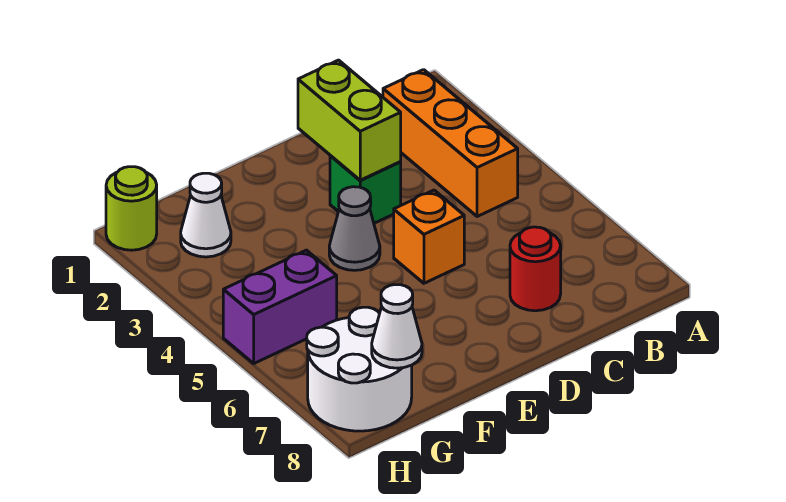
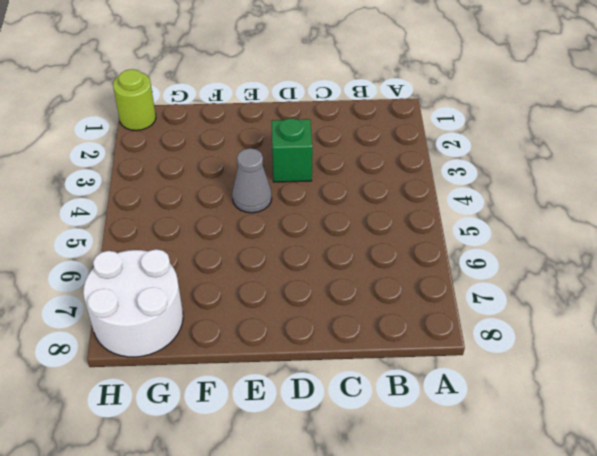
none -> orange brick B2:B4 level 1
none -> red round brick C7 level 1

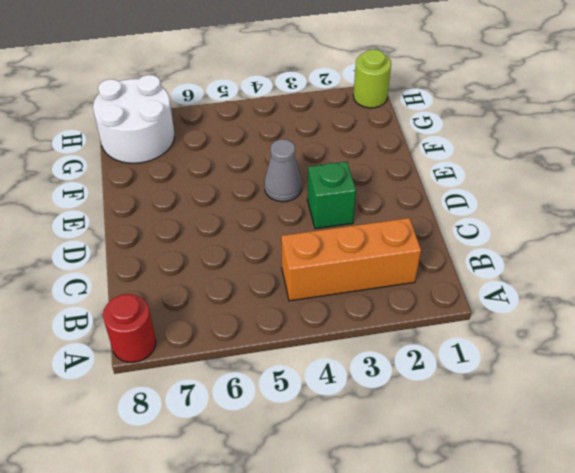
red round brick A8 level 1 -> red round brick C7 level 1
none -> orange brick D5 level 1
none -> white cone G2 level 1

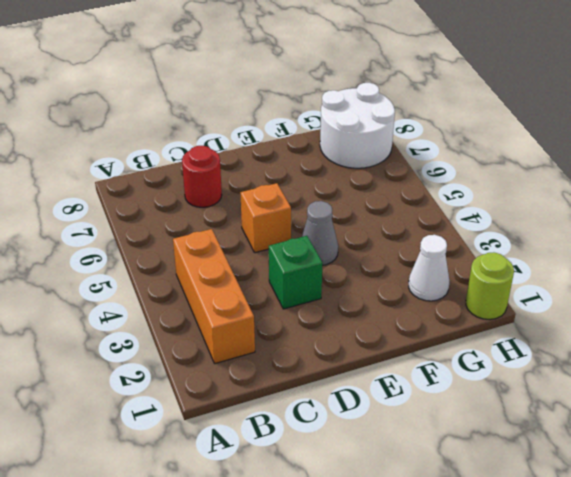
none -> purple brick G5:H5 level 1
none -> lime brick D2:D3 level 2

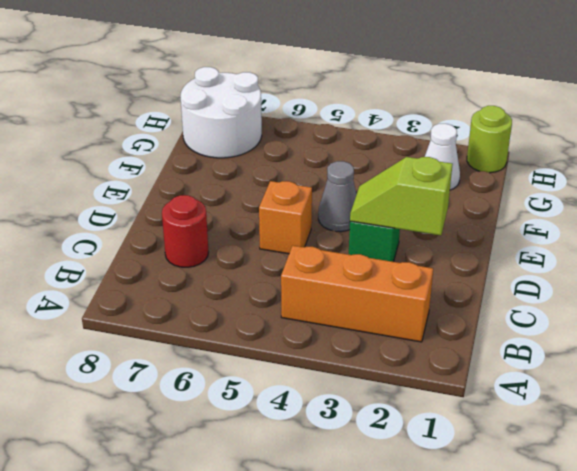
lime slope D2:D3 level 2 top 2 -> lime brick D2:D3 level 2
none -> purple brick G5:H5 level 1
none -> white cone G8 level 2

